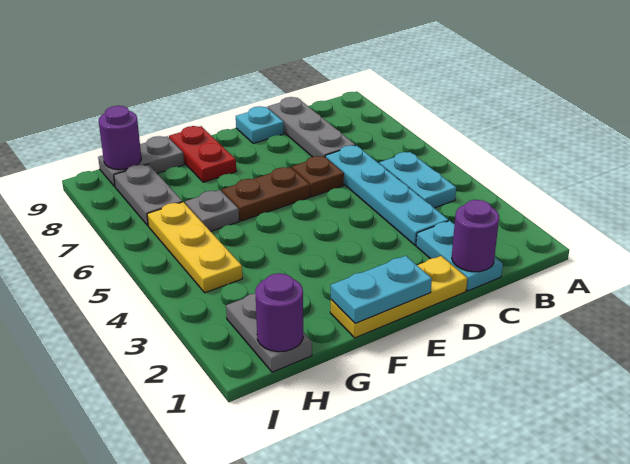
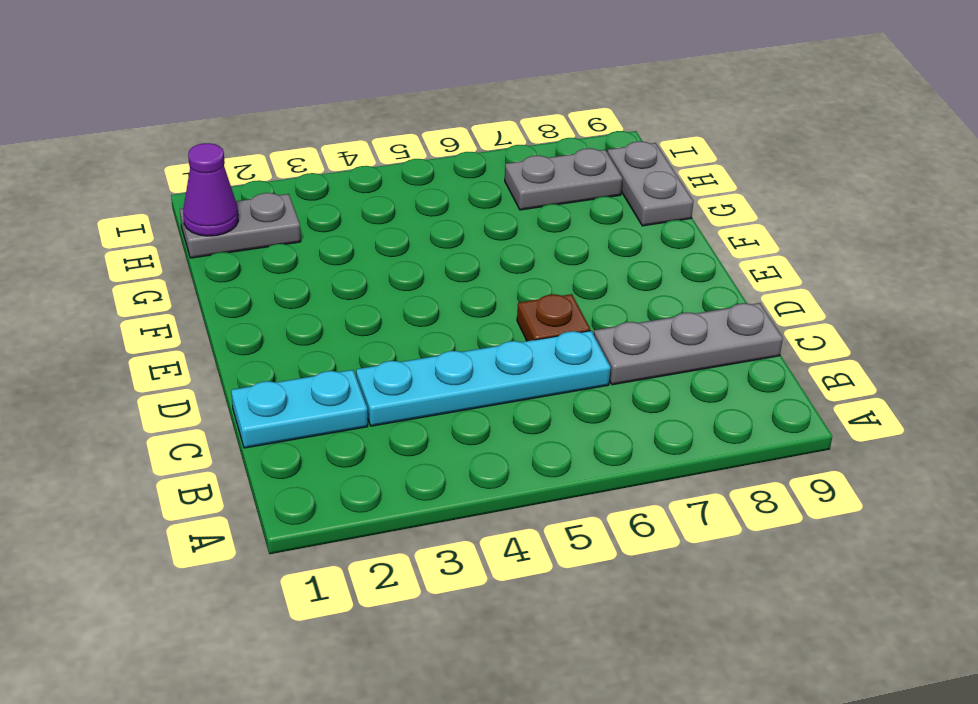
purple cone H1 level 2 -> purple round brick H1 level 2
none -> cyan plate B4:B5 level 1
none -> yellow plate D1:F1 level 1
none -> cyan plate D9 level 1

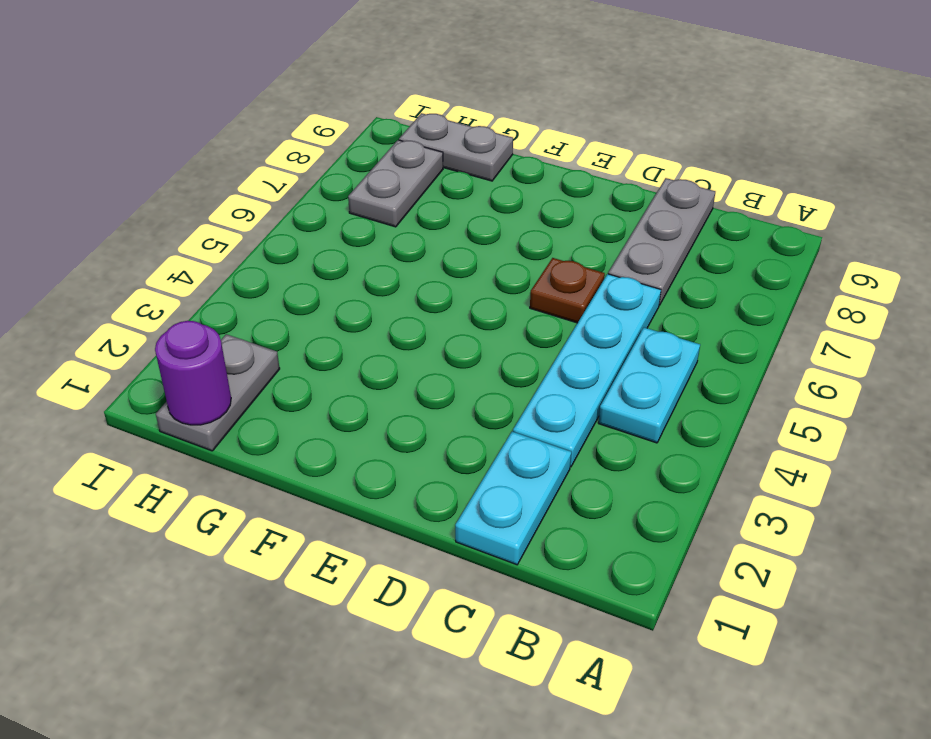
none -> yellow plate D1:F1 level 1
none -> cyan plate D9 level 1
none -> brown plate E6:F6 level 1

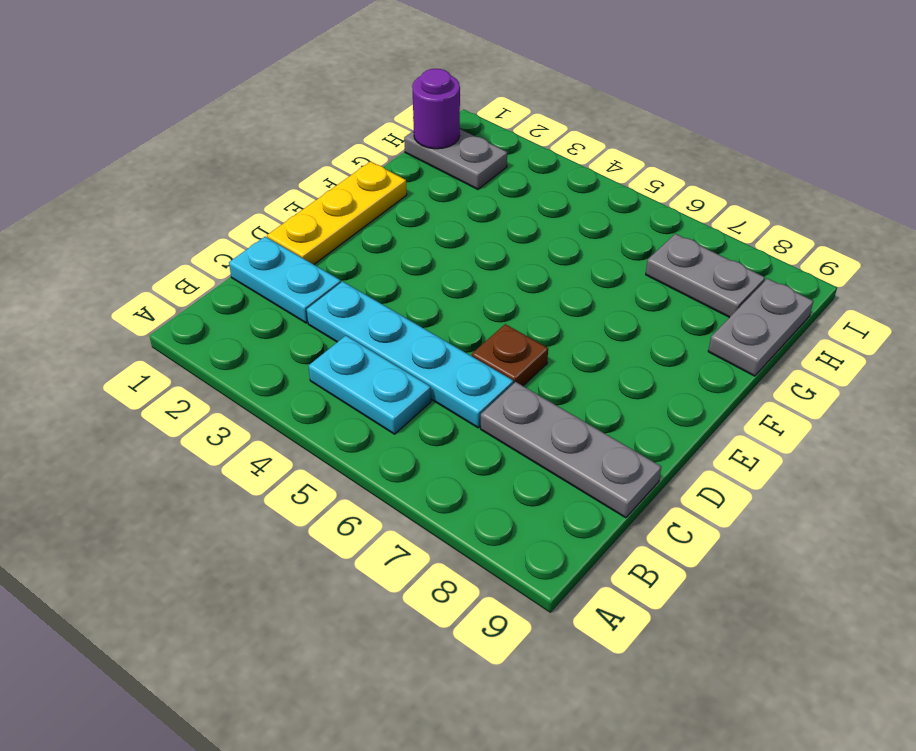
none -> cyan plate D9 level 1
none -> brown plate E6:F6 level 1
none -> red plate F8:F9 level 1

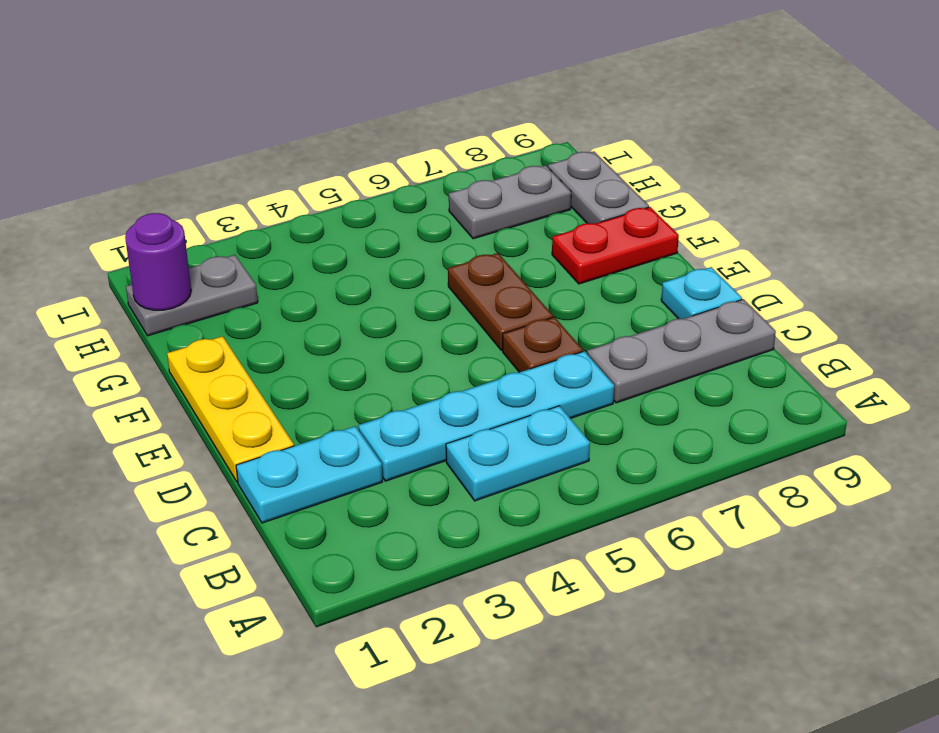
none -> grey plate G6 level 1
none -> yellow plate H4:H6 level 1
none -> purple round brick C1 level 2

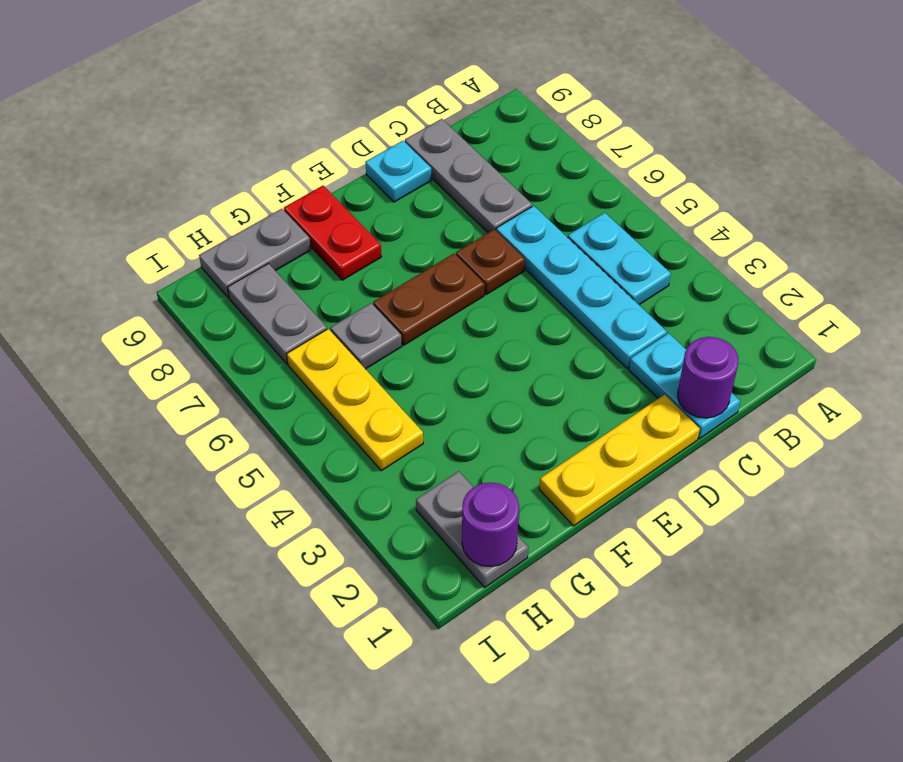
none -> cyan plate E1:F1 level 2
none -> purple round brick H9 level 2

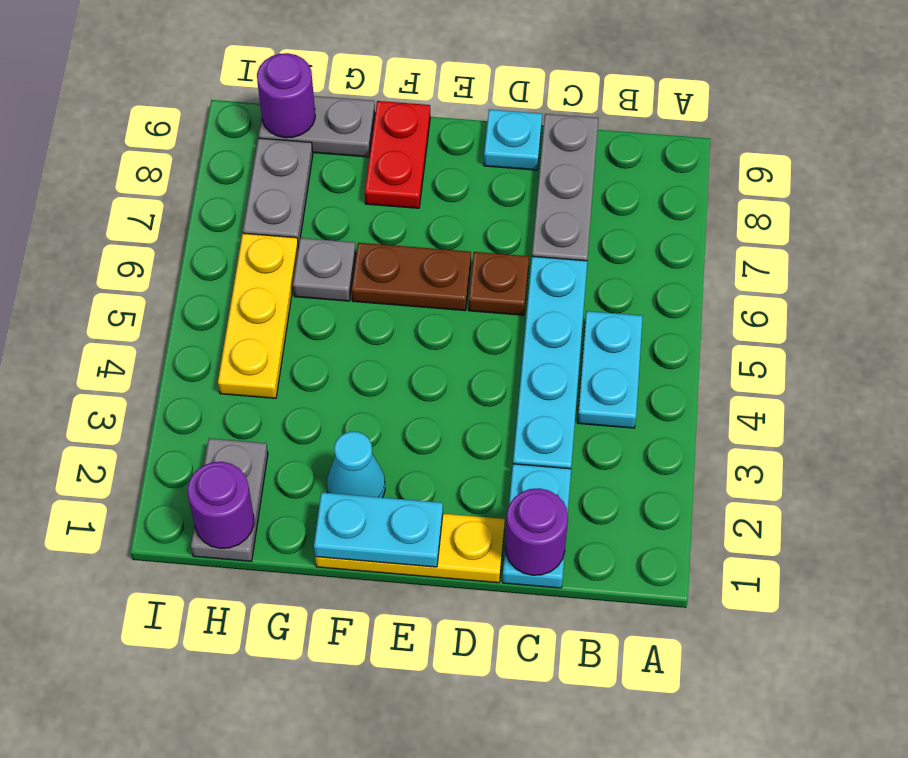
cyan cone F2 level 1 -> none

